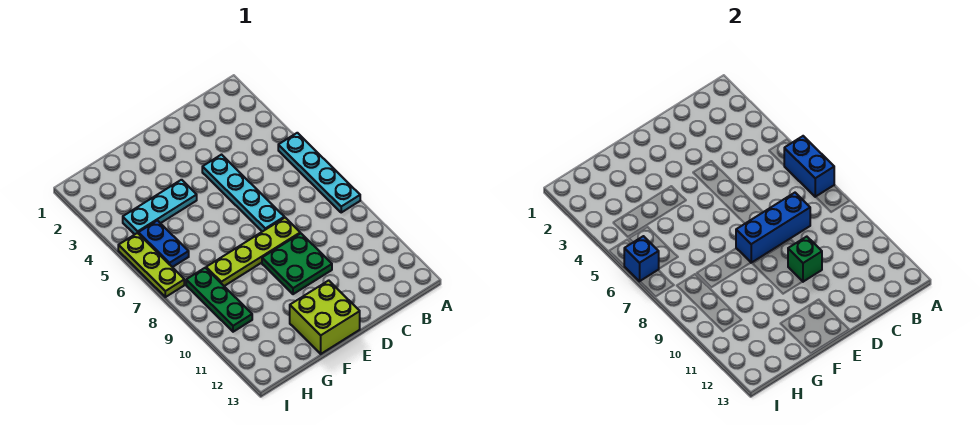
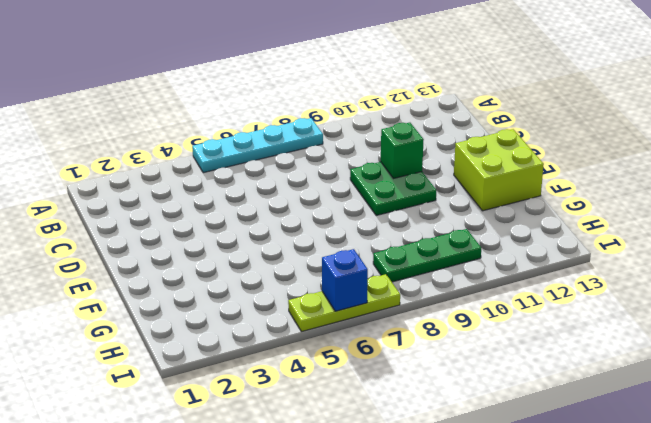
none -> cyan plate D4:D7 level 1
none -> lime plate D8:G8 level 1
none -> cyan plate F4:H4 level 1

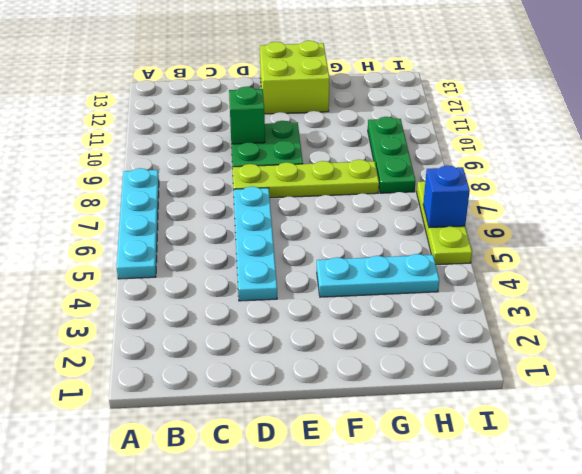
none -> blue plate H5:H6 level 1
none -> blue brick A6:A7 level 2
none -> blue brick C8:E8 level 2

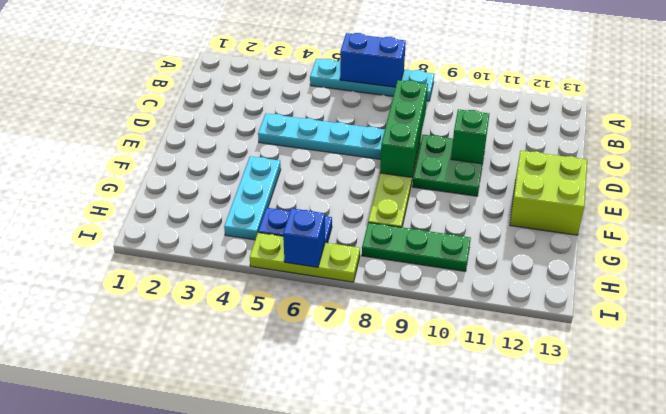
green brick C8:E8 level 2 -> blue brick C8:E8 level 2

